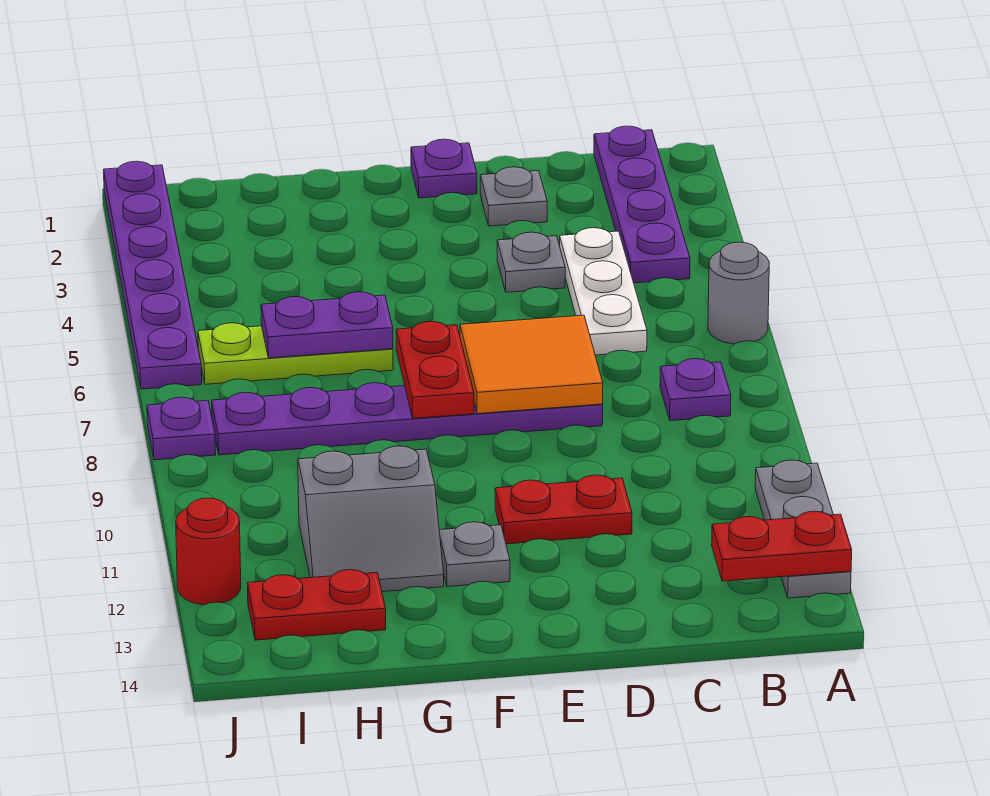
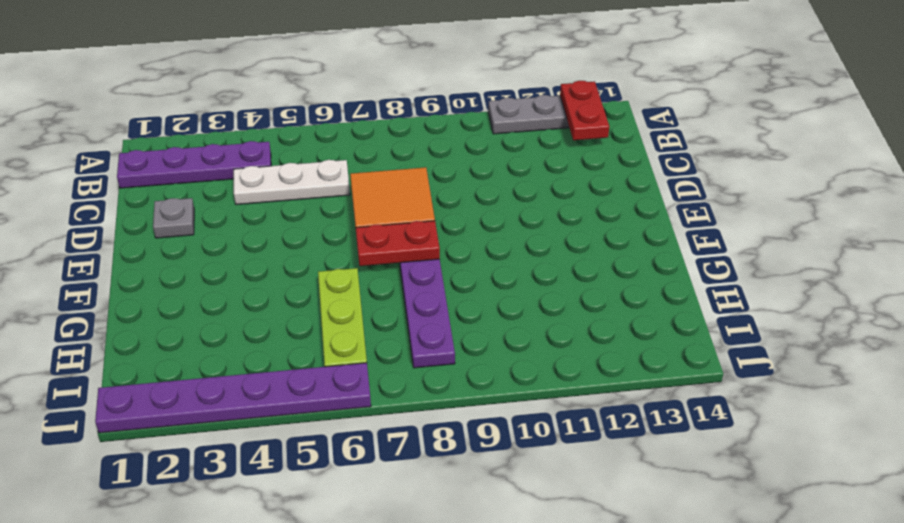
none -> grey round brick A6 level 1
none -> purple plate B8 level 1
none -> grey plate D4 level 1

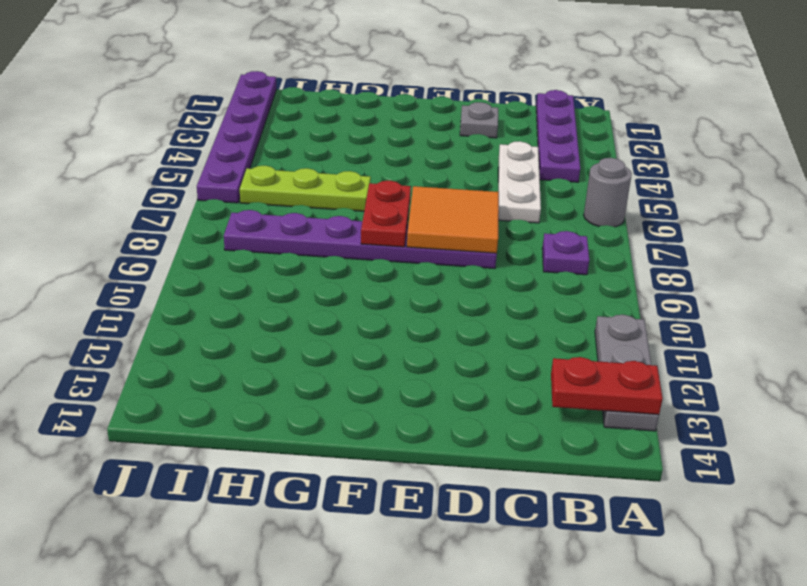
none -> grey plate D4 level 1
none -> red plate D11:E11 level 1
none -> purple plate E1 level 1

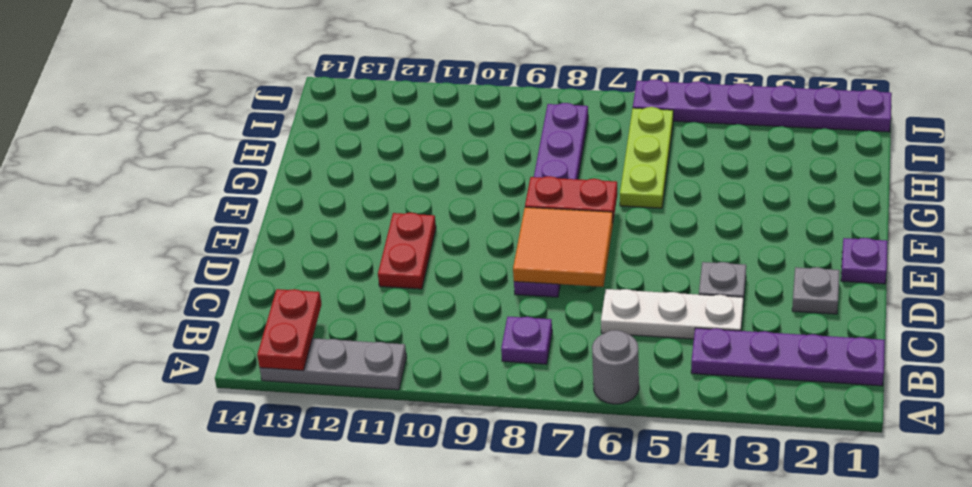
none -> grey plate F12 level 1
none -> grey slope G11:H12 level 1 top 11
none -> red plate H13:I13 level 1

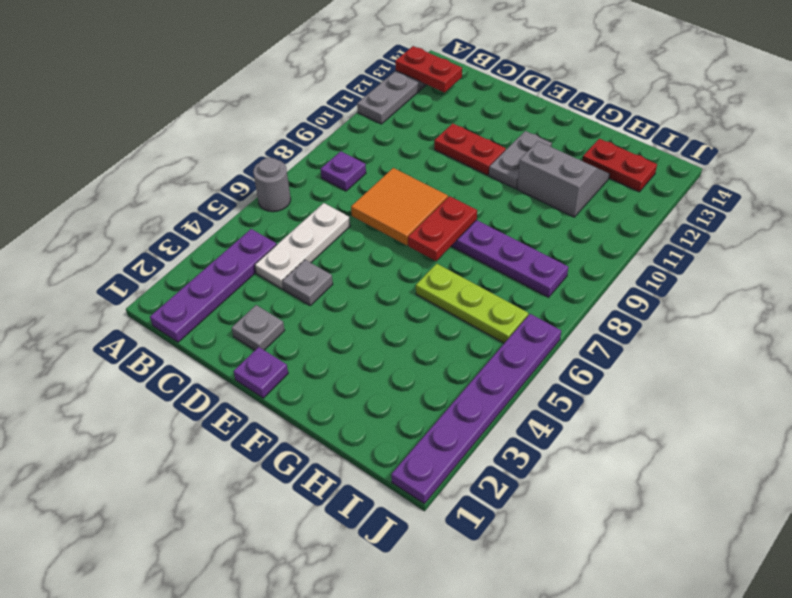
grey plate F11:F12 level 1 -> grey plate F12 level 1
none -> purple plate J8 level 1
none -> red round brick J12 level 1
none -> purple plate G6:H6 level 2

